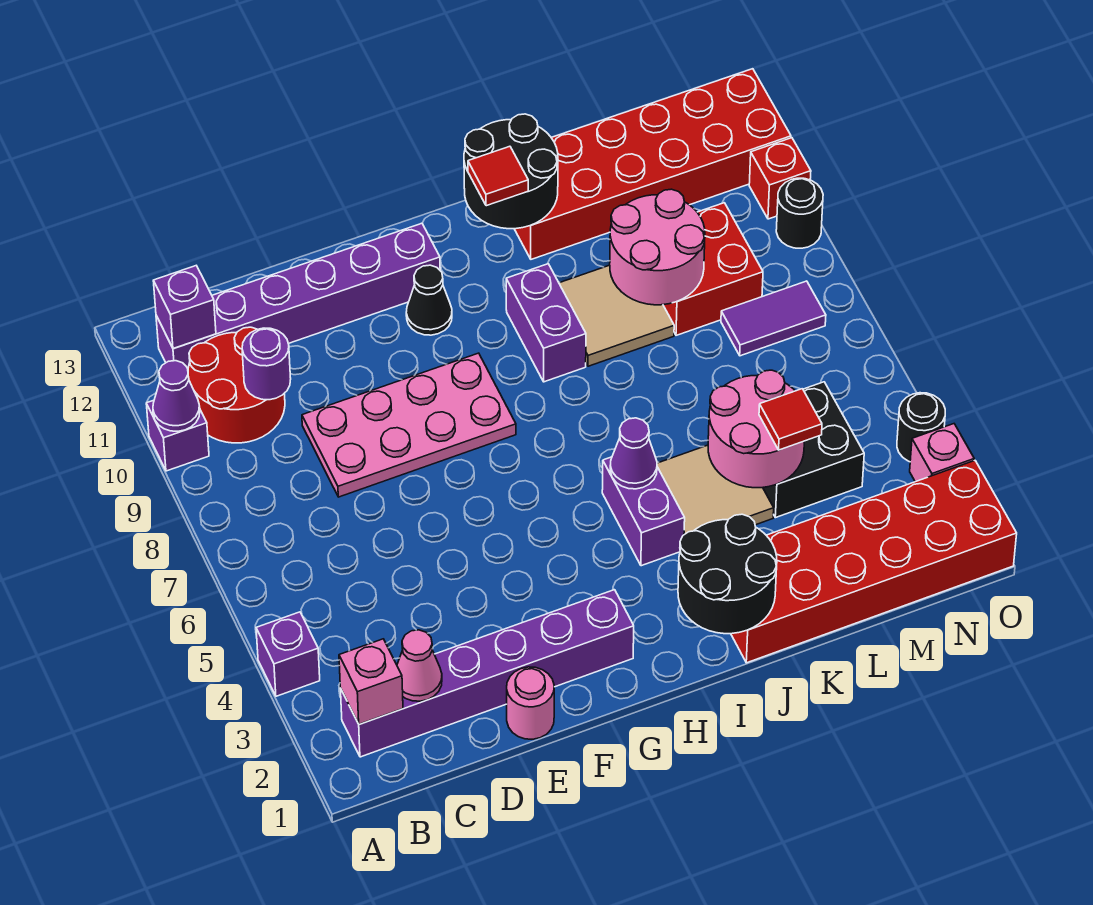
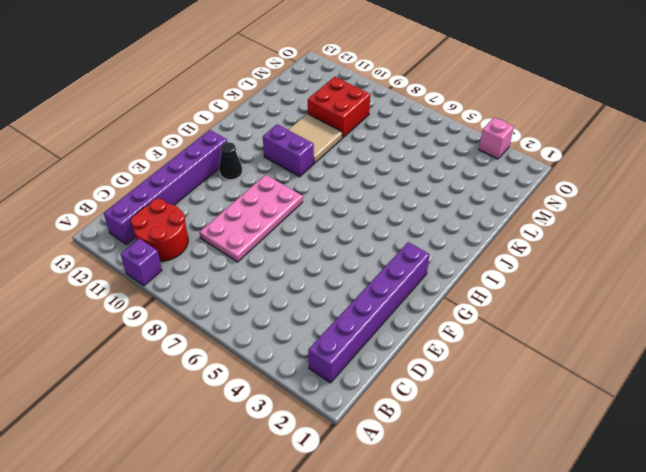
none -> purple brick A4 level 1
none -> pink round brick E1 level 1
none -> purple brick I4:I5 level 1
none -> red brick J1:O2 level 1

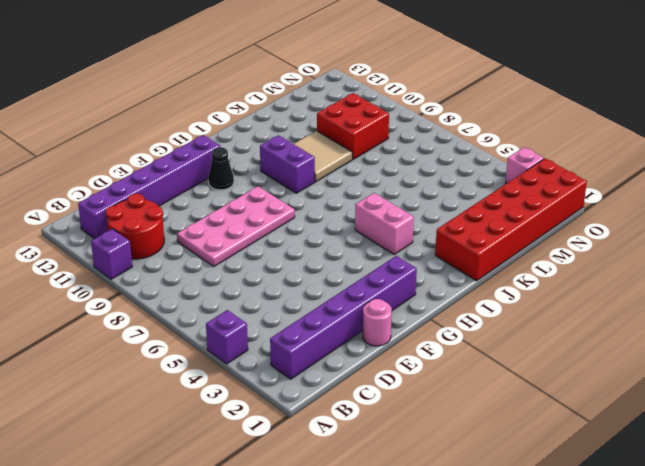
pink brick I4:I5 level 1 -> purple brick I4:I5 level 1
none -> tan tile J4:K5 level 1
none -> red brick J12:O13 level 1
none -> black brick L4:M5 level 1
none -> purple tile M8:N8 level 1

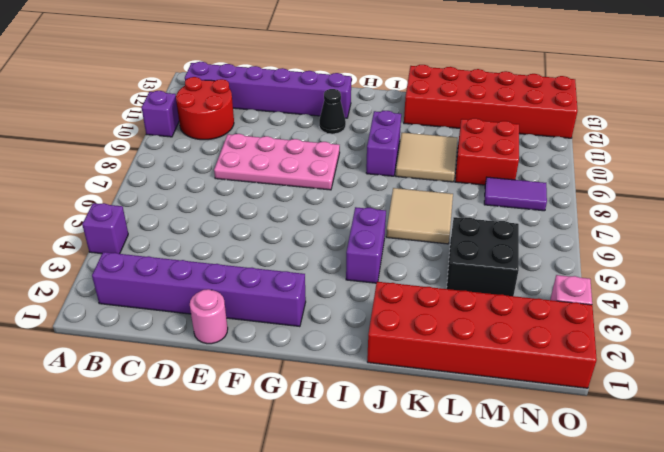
tan tile J6:K7 level 1 -> tan tile J4:K5 level 1
none -> black round brick O4 level 1
none -> black round brick O10 level 1
none -> red brick O11 level 1
none -> purple cone A10 level 2

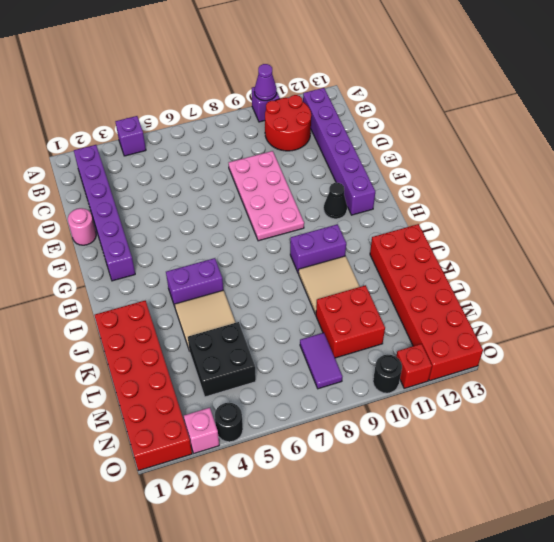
none -> pink brick B2 level 2
none -> purple brick B12 level 2
none -> pink cone C2 level 2
none -> purple round brick C10 level 2

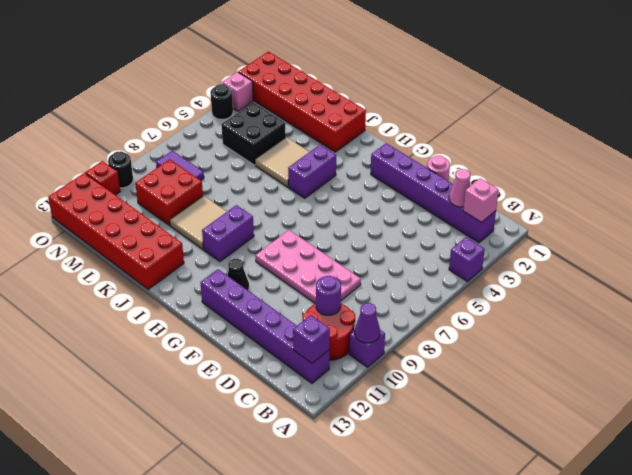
none -> black round brick I1:J2 level 2
none -> purple cone I5 level 2
none -> black round brick I12:J13 level 2
none -> pink round brick K4:L5 level 2

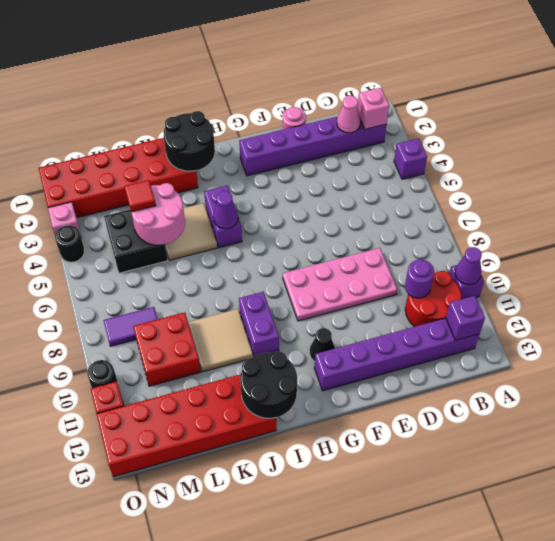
none -> pink round brick K9:L10 level 2
none -> red tile I12 level 3

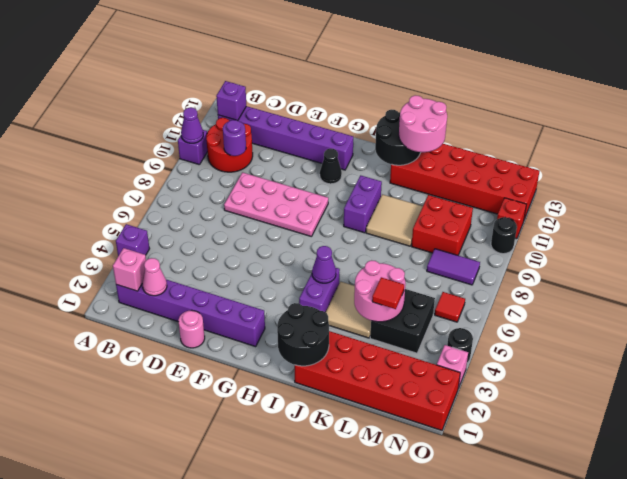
pink round brick J12:K13 level 3 -> pink round brick K9:L10 level 2
red tile N6 level 1 -> red tile I12 level 3

